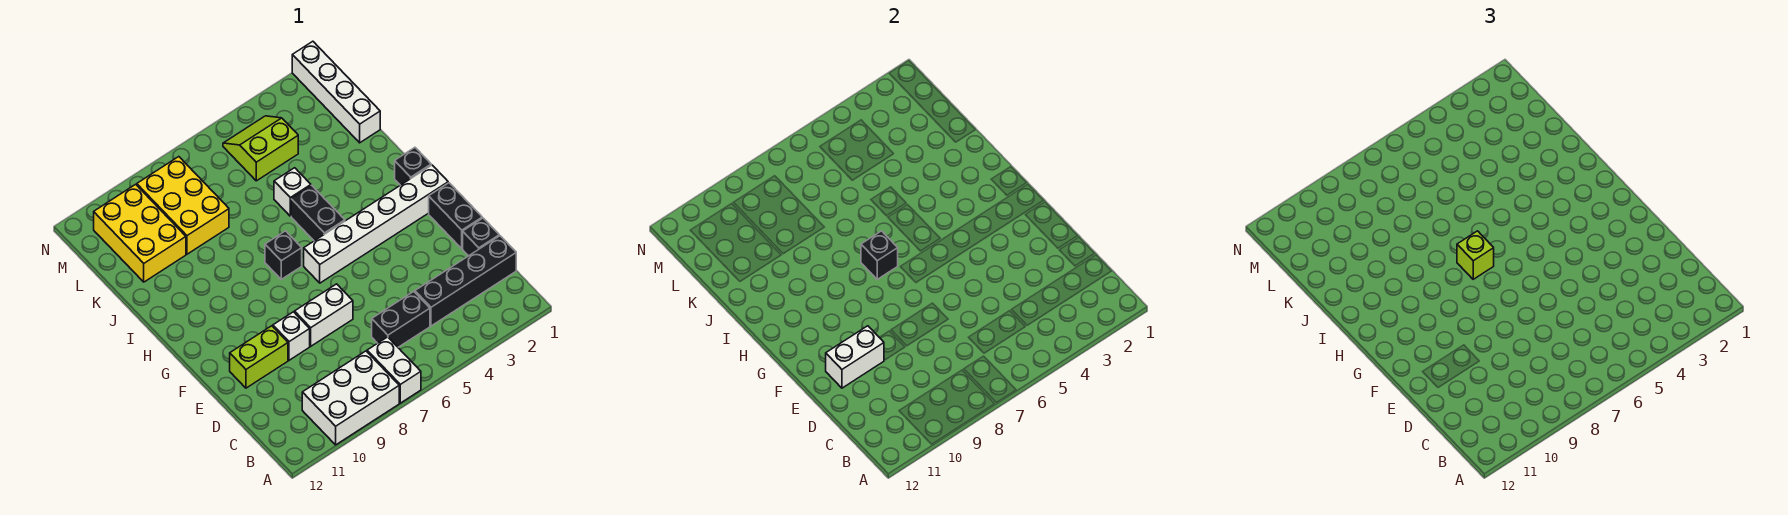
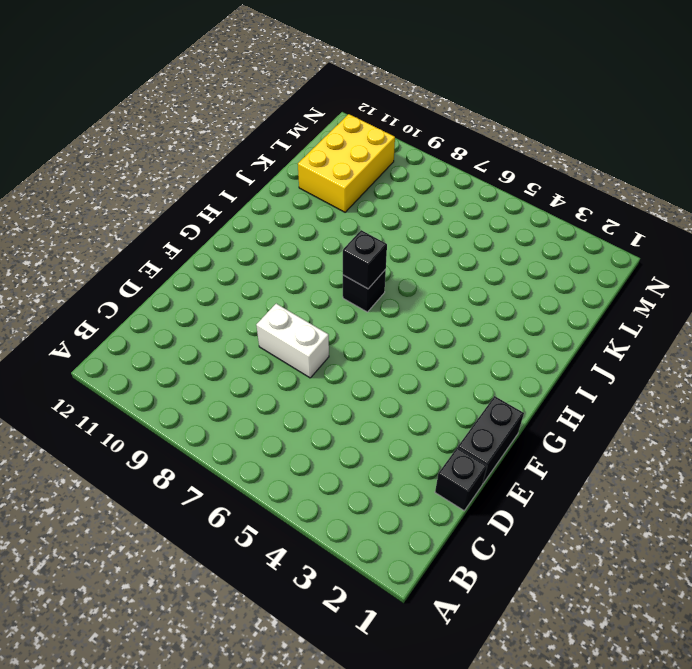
none -> white brick A7:B7 level 1
none -> white brick A8:B10 level 1
none -> black brick C1:C4 level 1

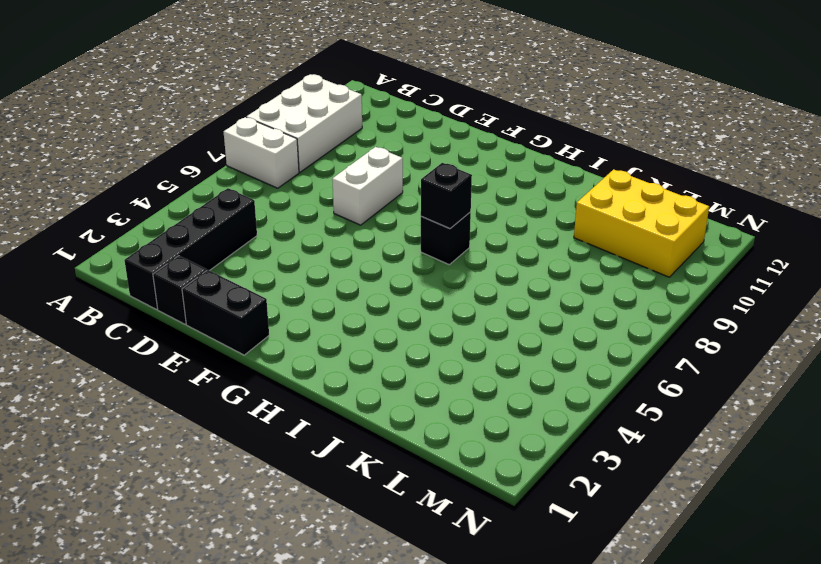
none -> black brick C5:C6 level 1
none -> white brick E9 level 1
none -> lime brick E10:E11 level 1

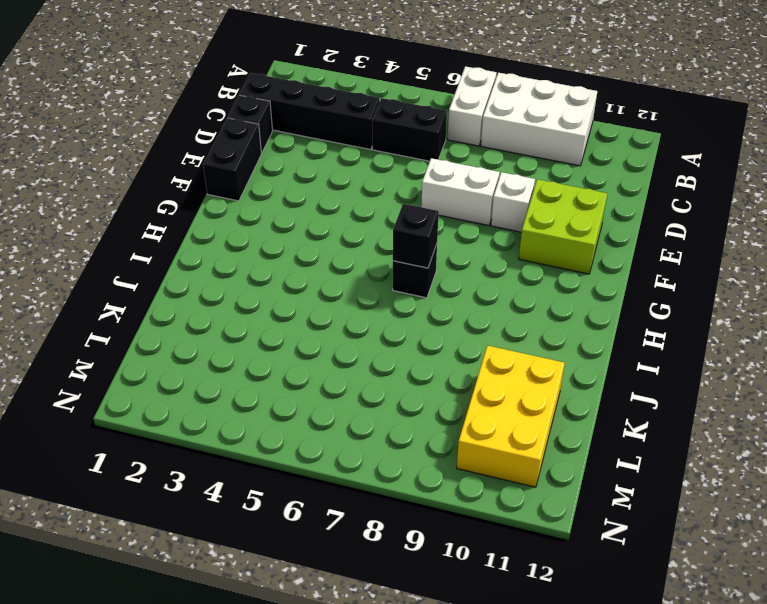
lime brick E10:F11 level 1 -> lime brick E10:E11 level 1
none -> white brick G1:G6 level 1
none -> black brick H1 level 1
none -> black brick H5:I5 level 1

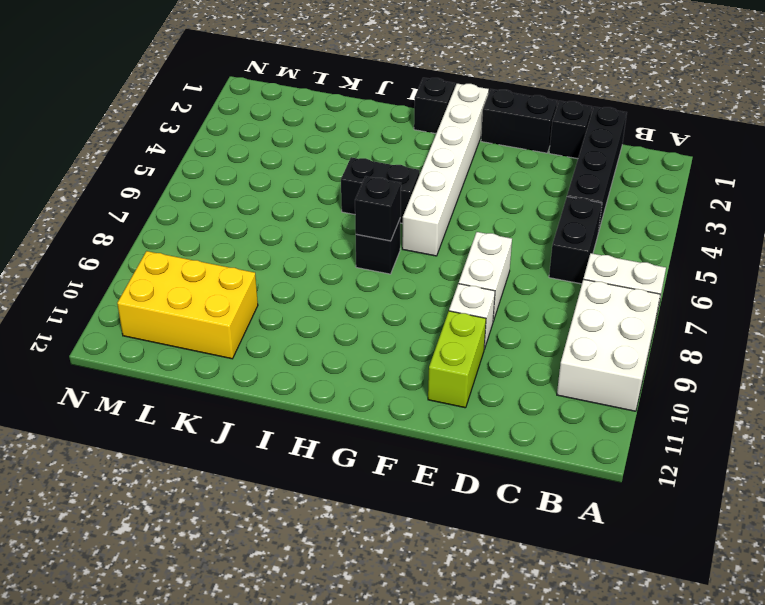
none -> white brick J5 level 1
none -> white brick K1:N1 level 1
none -> yellow brick K8:M9 level 1

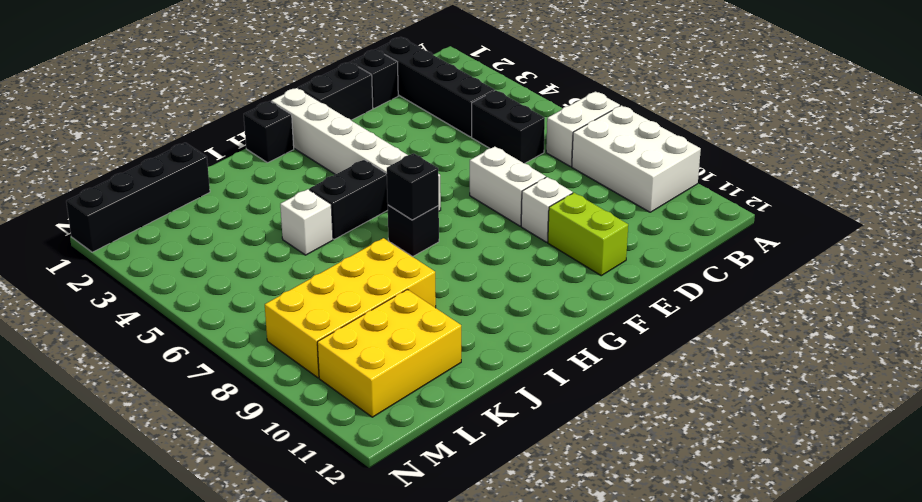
yellow brick J8:M9 level 1 -> yellow brick K8:M9 level 1
black brick K1:N1 level 1 -> white brick K1:N1 level 1
none -> lime slope L4:M5 level 1 top L
none -> white brick E10:E11 level 2
none -> lime brick H7 level 3

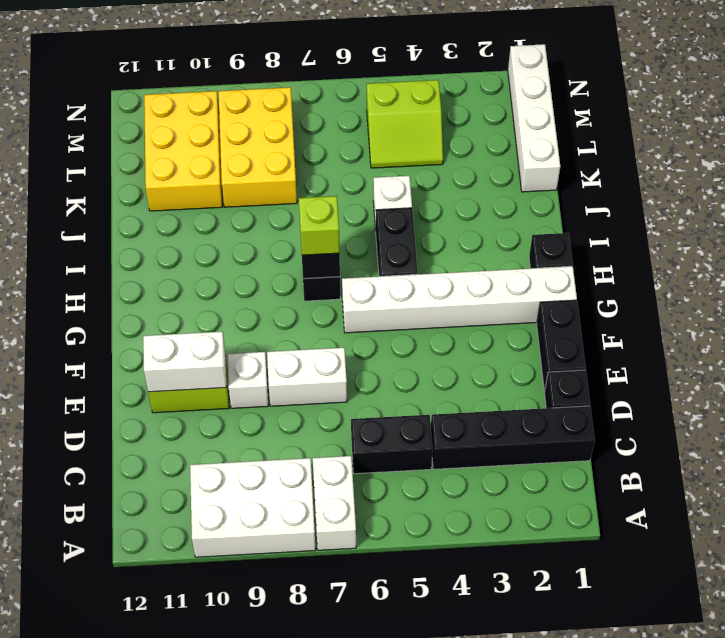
lime slope L4:M5 level 1 top M -> lime slope L4:M5 level 1 top L

